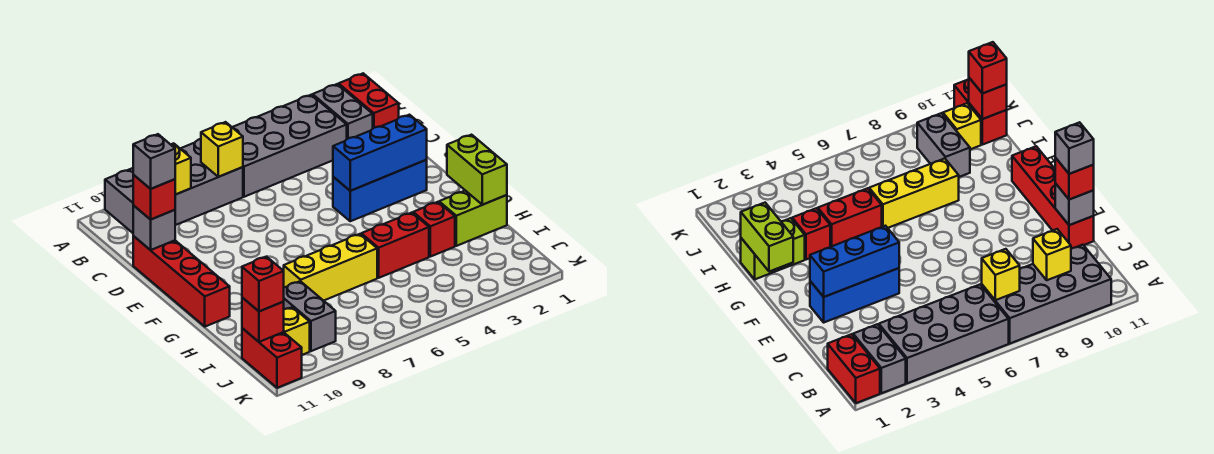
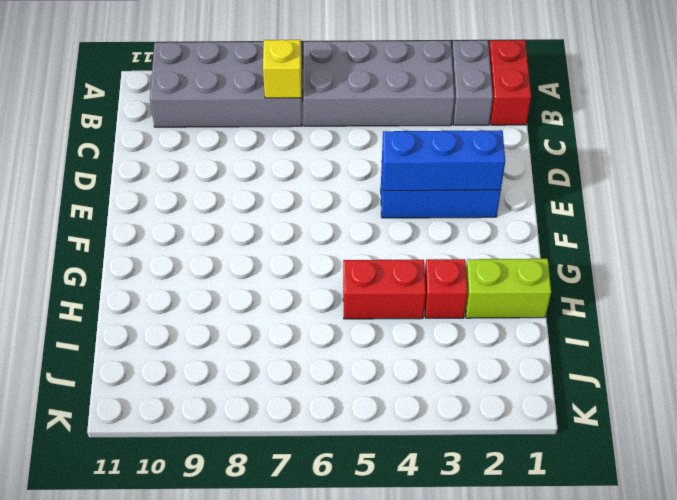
none -> red brick D11:G11 level 1
none -> yellow brick H6:H8 level 1
none -> grey brick I9:J9 level 1

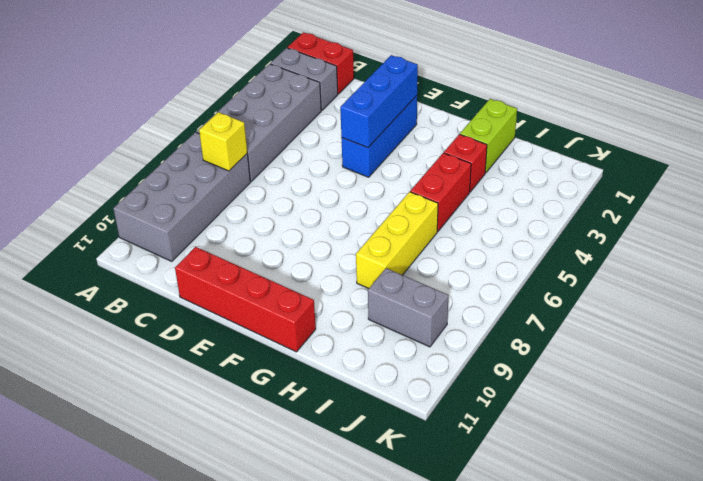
none -> yellow brick J10 level 1
none -> red brick J11:K11 level 1
none -> yellow brick B9 level 2

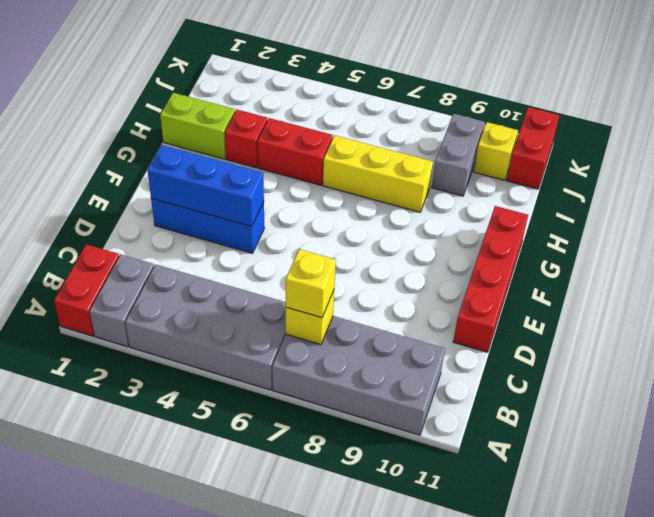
yellow brick B7 level 3 -> yellow brick B9 level 2
none -> grey brick D11 level 2
none -> lime brick G1:H1 level 2
none -> red brick J11 level 2

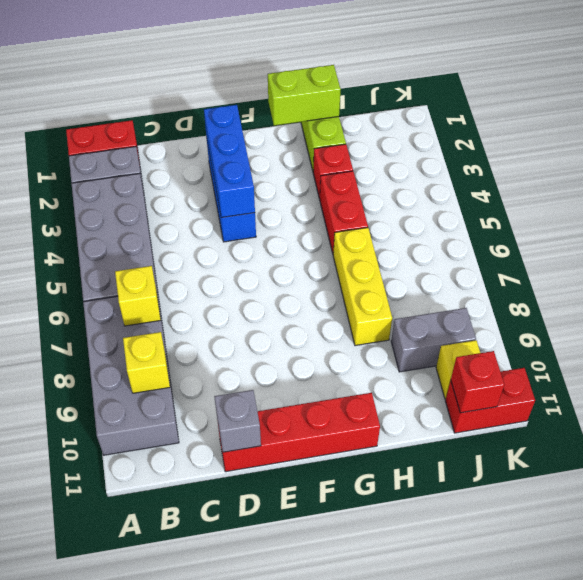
none -> red brick D11 level 3
none -> red brick J11 level 3
none -> grey brick D11 level 4

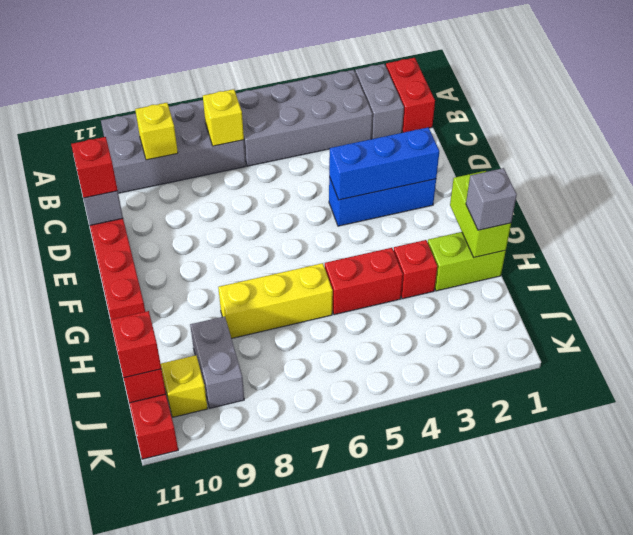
grey brick H1 level 3 -> grey brick D11 level 4

